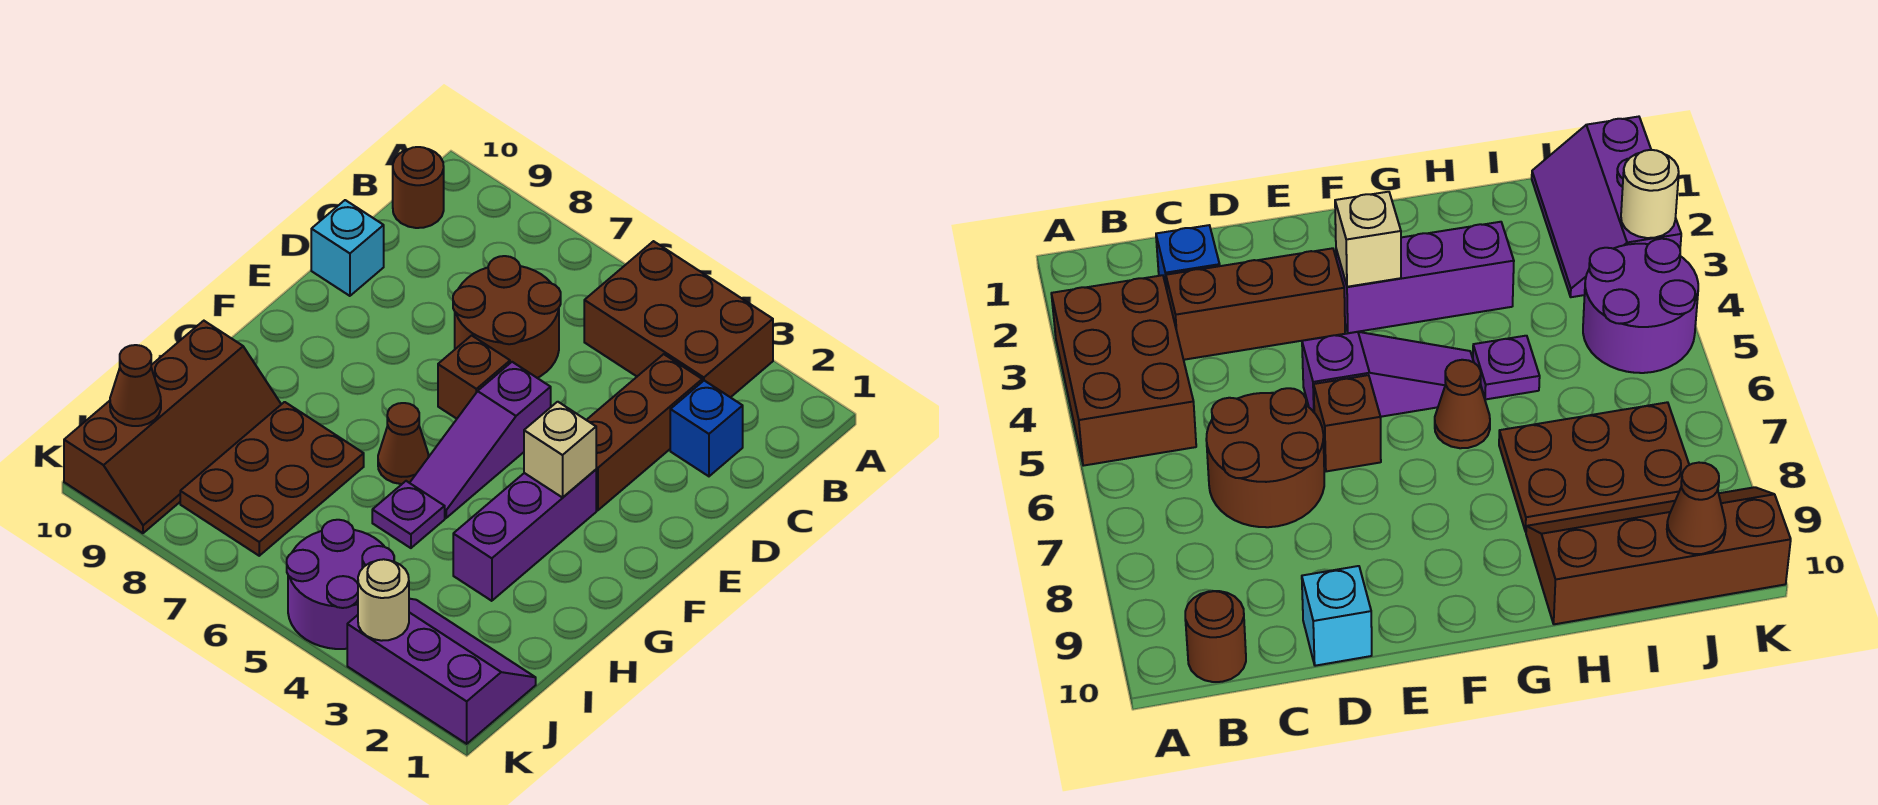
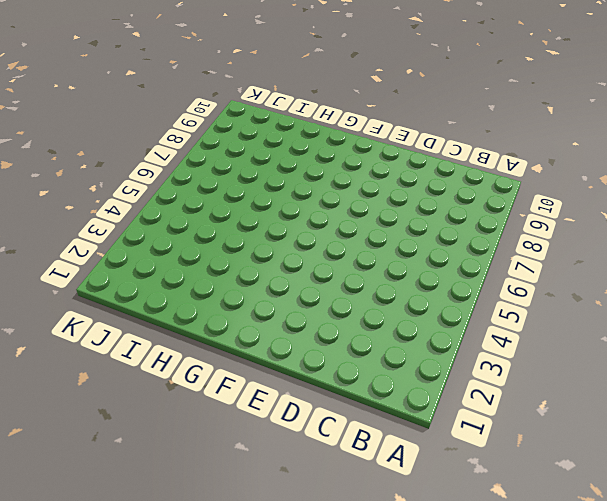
none -> brown brick A3:B5 level 1
none -> brown round brick B10 level 1
none -> blue brick C2 level 1

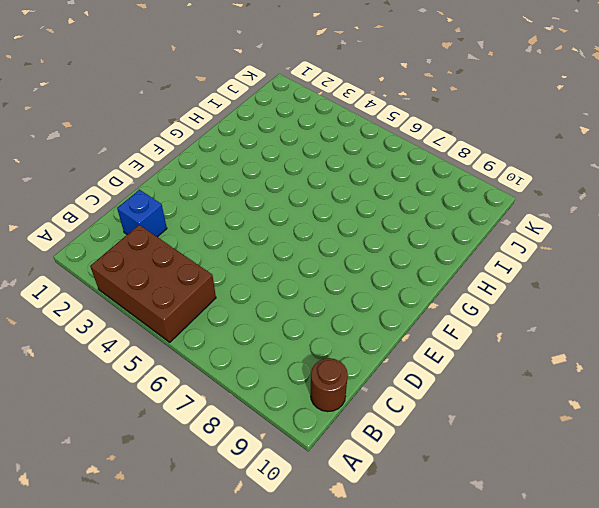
none -> brown brick C3:E3 level 1
none -> brown round brick C6:D7 level 1
none -> cyan brick D10 level 1

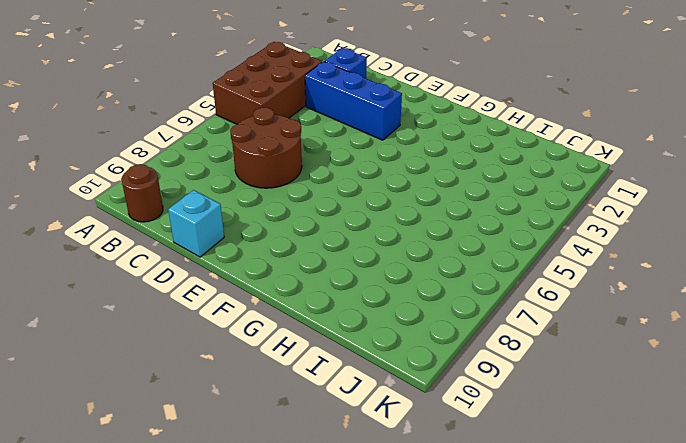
blue brick C3:E3 level 1 -> brown brick C3:E3 level 1
none -> purple slope E5:G5 level 1 top E
none -> brown brick E6 level 1
none -> purple brick F3:H3 level 1

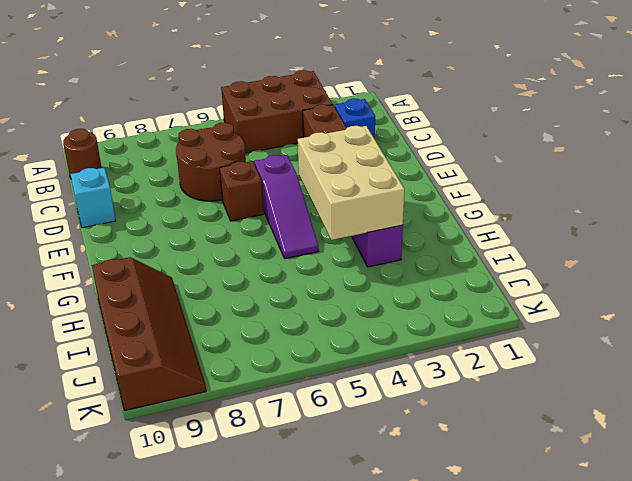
tan brick F3:H4 level 2 -> tan brick F3 level 2
none -> brown cone G6 level 1
none -> purple plate H5 level 1
none -> brown plate H7:J8 level 1

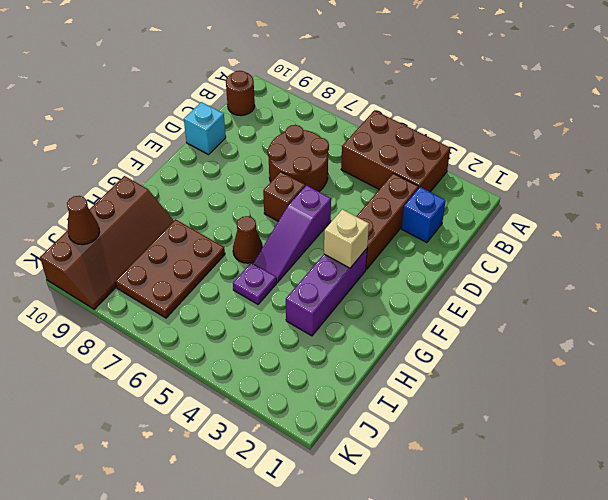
none -> purple slope J1:K3 level 1 top K
none -> purple round brick J4:K5 level 1
none -> tan round brick K3 level 2

